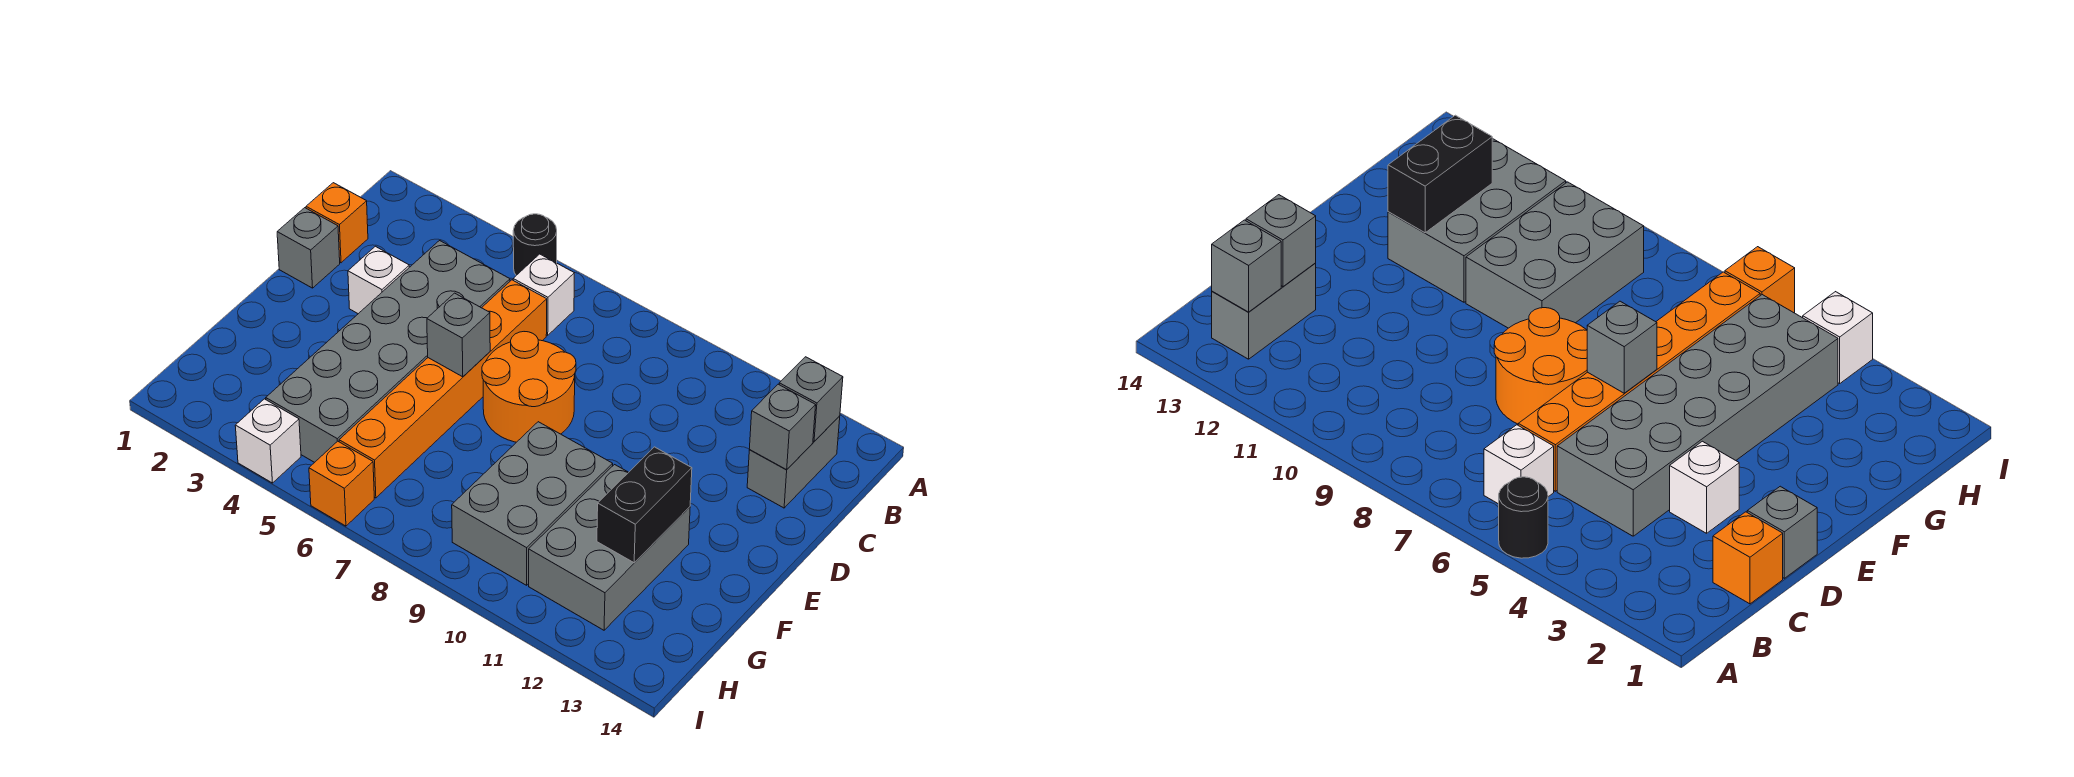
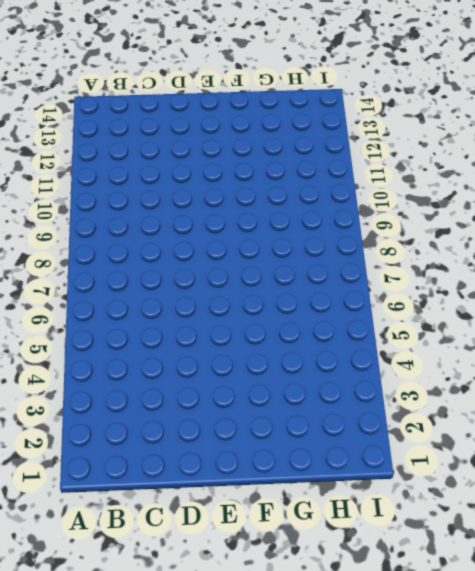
none -> black round brick A5 level 1
none -> white brick B6 level 1
none -> grey brick B13:C13 level 1

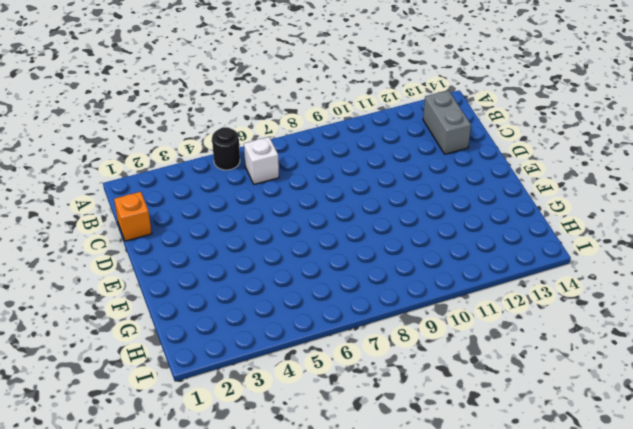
none -> grey brick C4:H5 level 1
none -> orange brick C6:H6 level 1
none -> grey brick D1 level 1

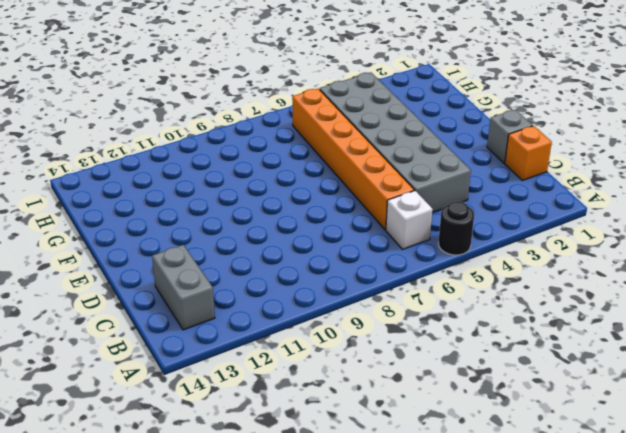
none -> white brick D3 level 1
none -> orange round brick D7:E8 level 1
none -> grey brick F9:H10 level 1

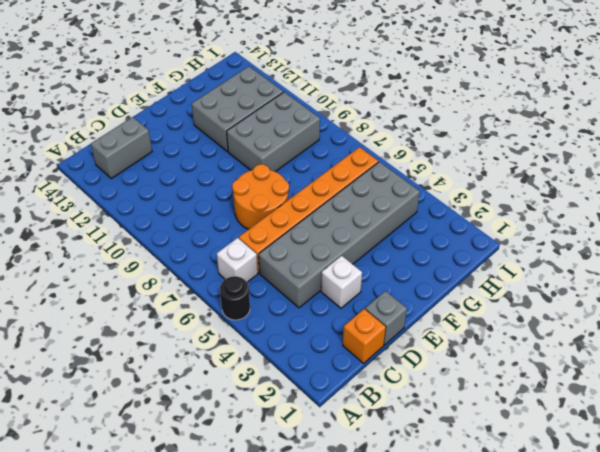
none -> white brick I4 level 1
none -> orange brick I6 level 1
none -> grey brick B13 level 2

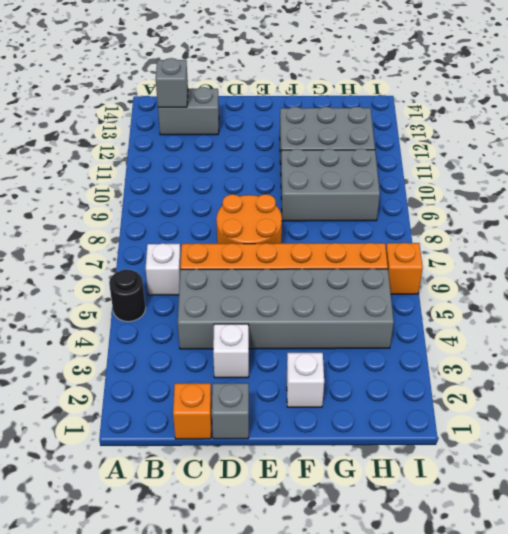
white brick F2 level 1 -> white brick I4 level 1
none -> grey brick C13 level 2
none -> grey brick E6 level 2
none -> black brick F12:G12 level 2

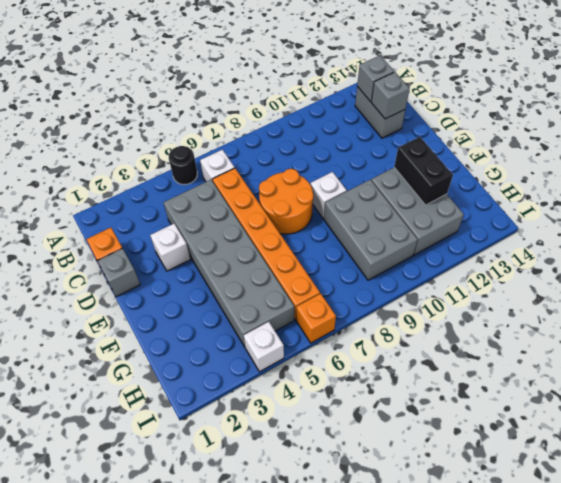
white brick E9 level 1 -> none
none -> grey brick E6 level 2

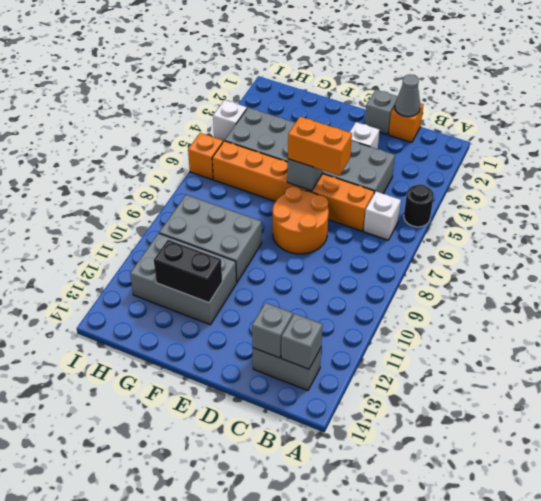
grey cone C1 level 2 -> none
orange brick D6:E6 level 3 -> none

